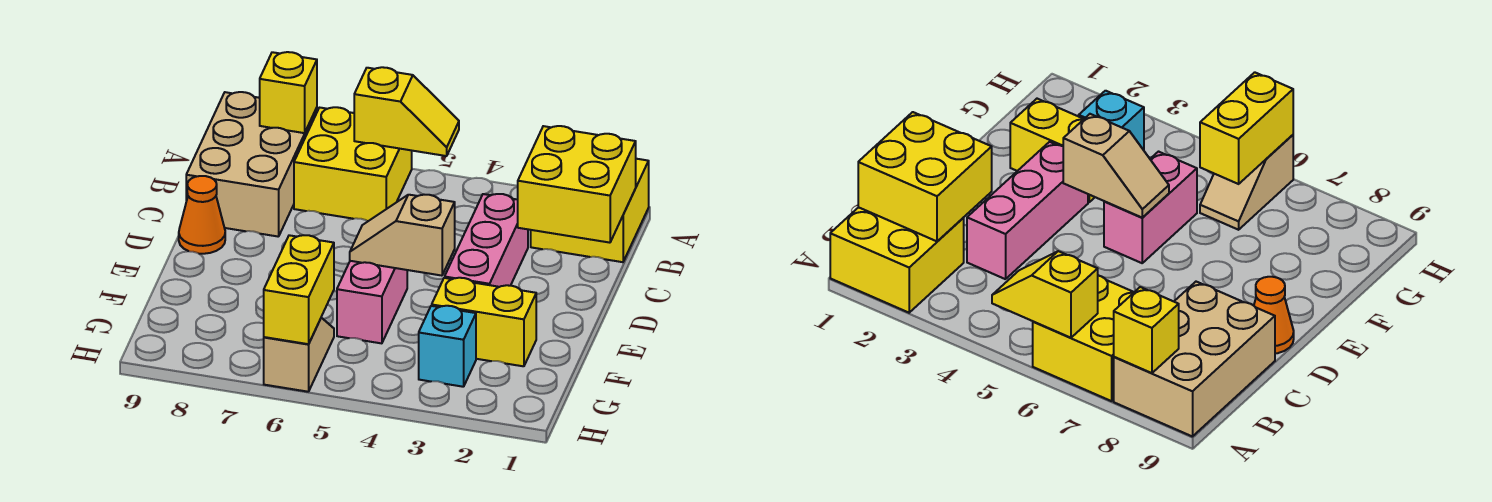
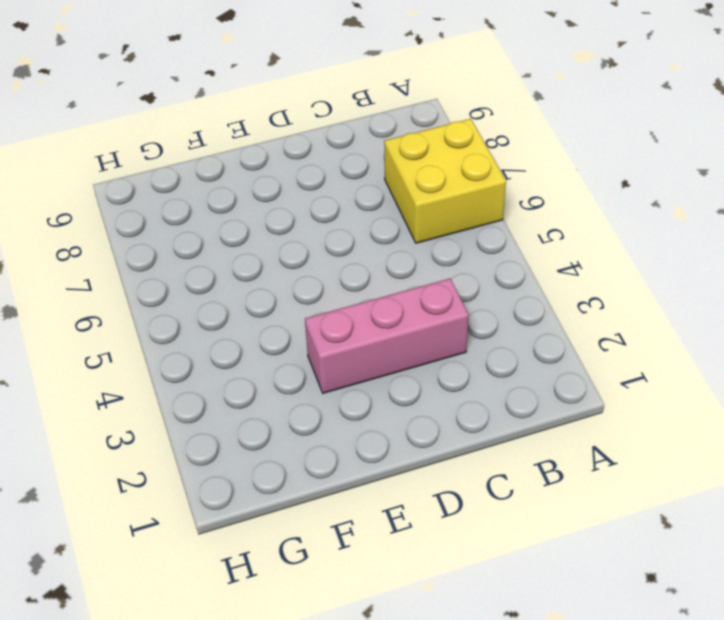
none -> yellow brick A1:B2 level 1
none -> tan brick A8:C9 level 1
none -> orange cone D9 level 1

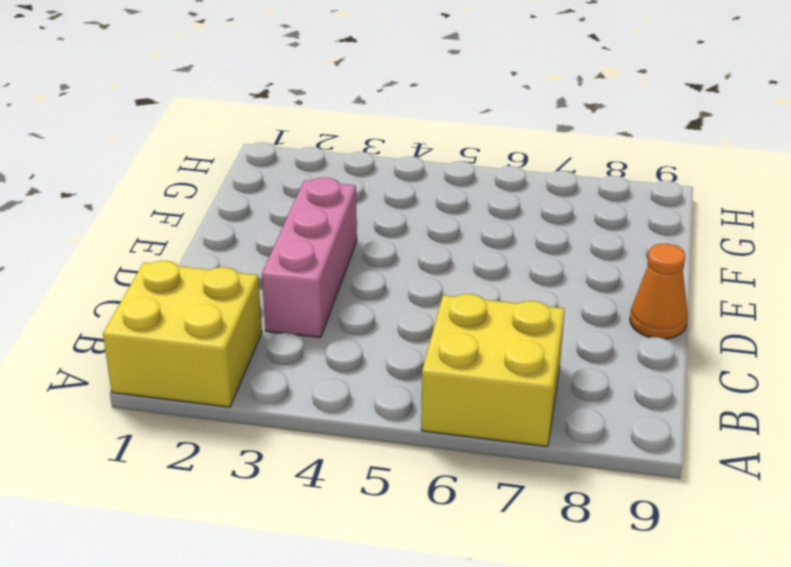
none -> tan brick A8:C9 level 1
none -> pink brick E5:F5 level 1
none -> yellow brick F2:F3 level 1

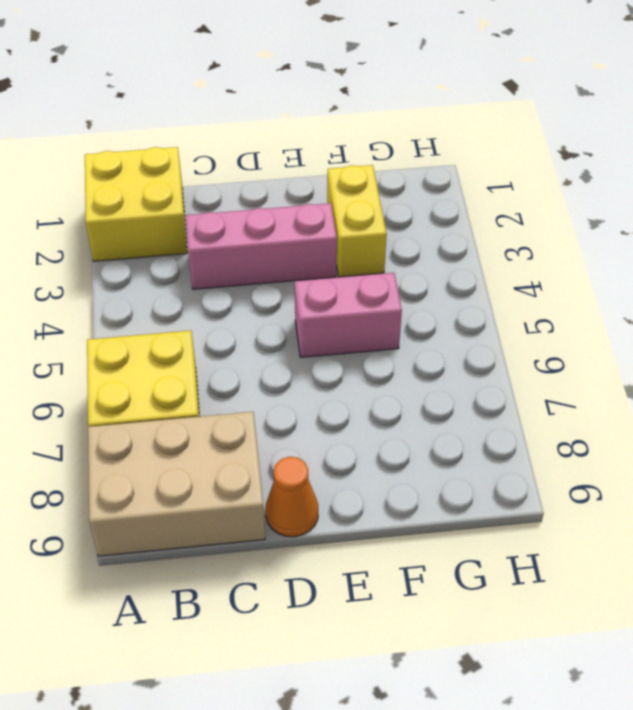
none -> cyan brick G3 level 1
none -> tan slope G6:H6 level 1 top H
none -> yellow slope A5:A6 level 2 top 6

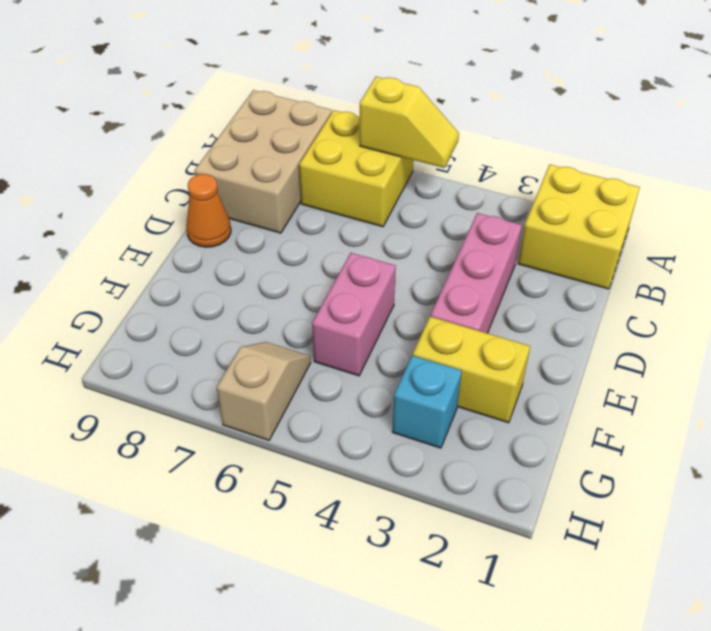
none -> yellow brick A8 level 2
none -> yellow brick B1:C2 level 2
none -> tan slope E4:E5 level 2 top 4

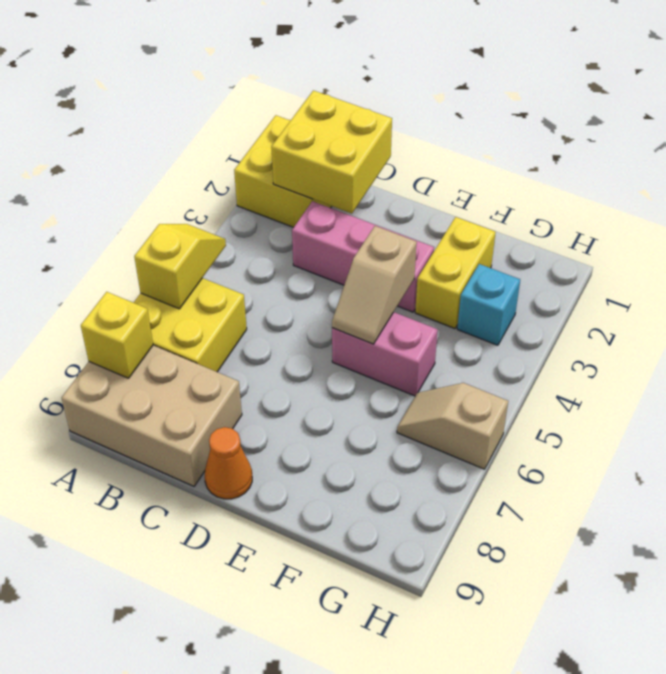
none -> yellow brick G6:H6 level 2

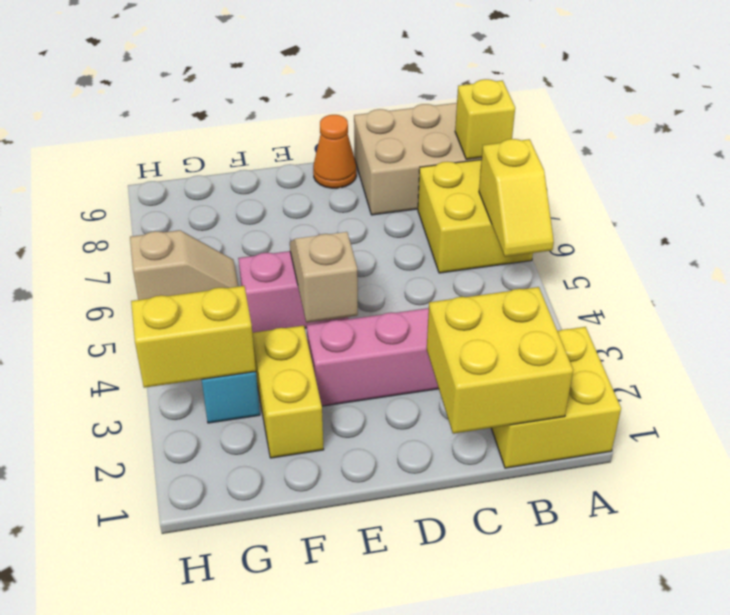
yellow brick G3:H3 level 2 -> yellow brick G6:H6 level 2

